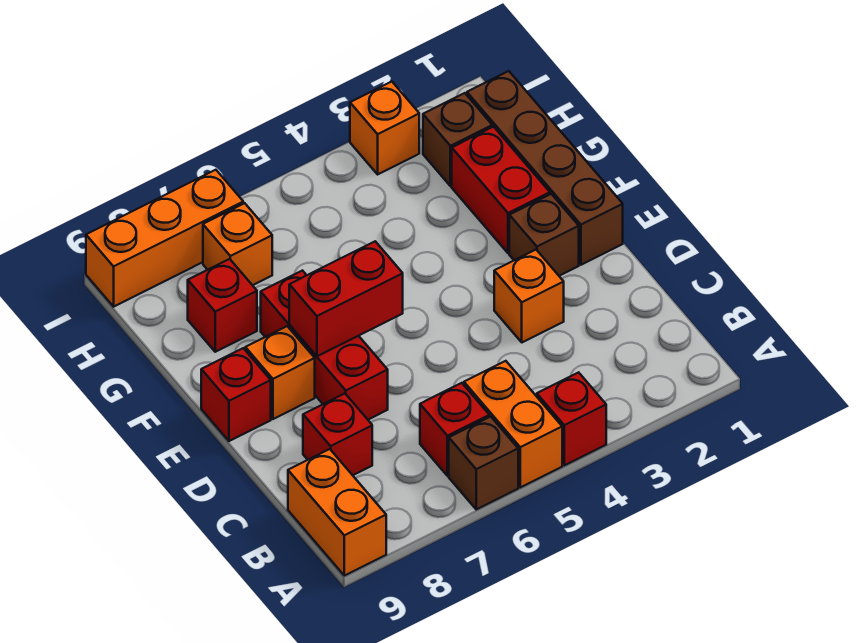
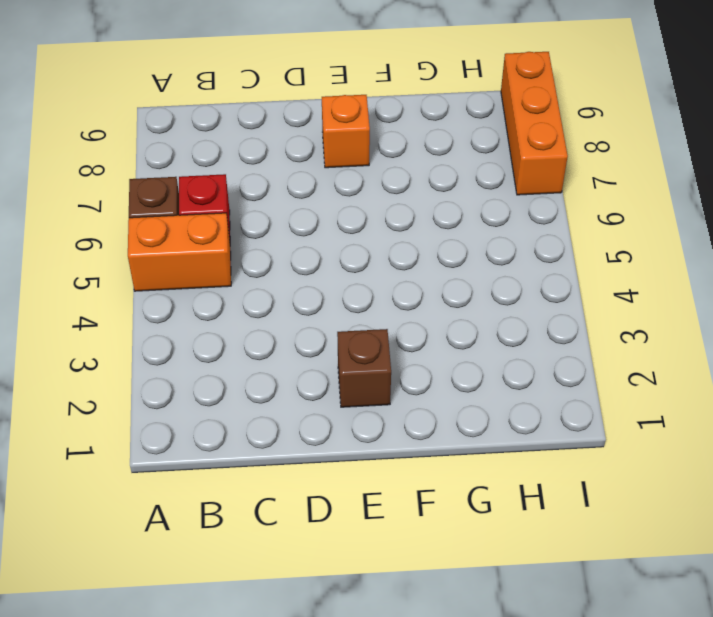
none -> red brick A4 level 1
none -> orange brick A9:B9 level 1
none -> red brick C8 level 1

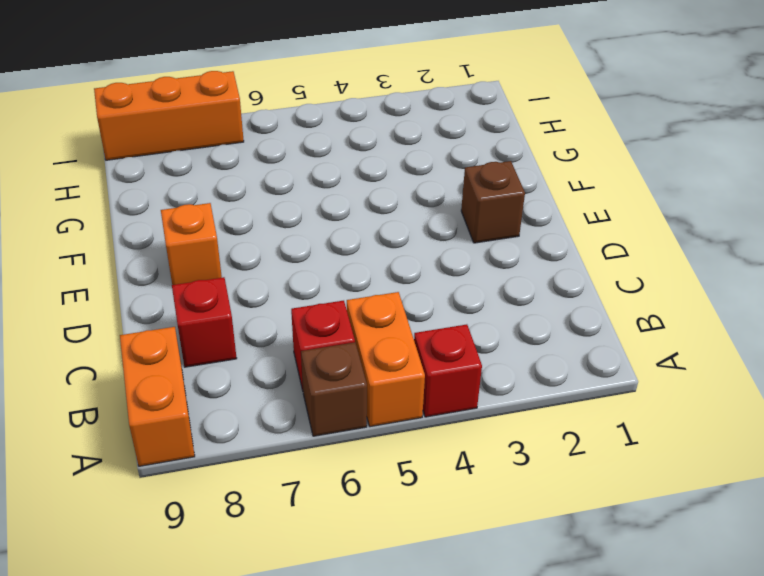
none -> orange brick D3 level 1
none -> red brick D7:F7 level 1
none -> brown brick E1:H1 level 1

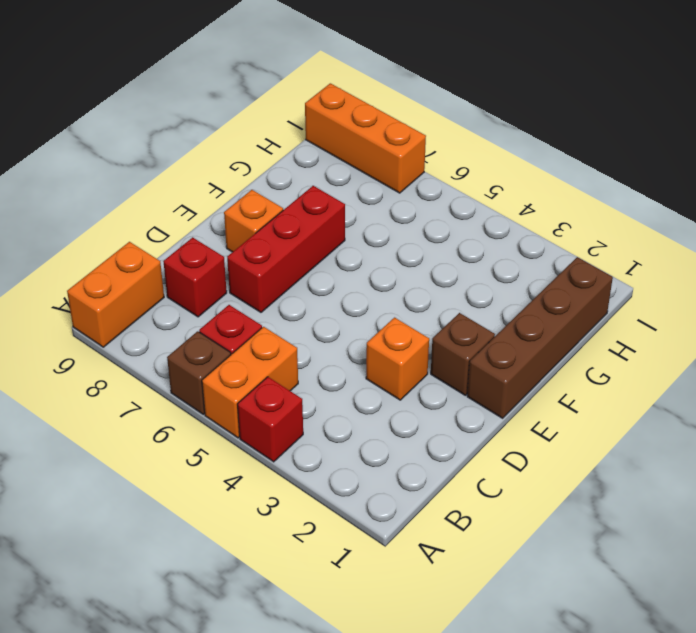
none -> red brick E9 level 1
none -> red brick F2:G2 level 1
none -> red brick G8 level 1

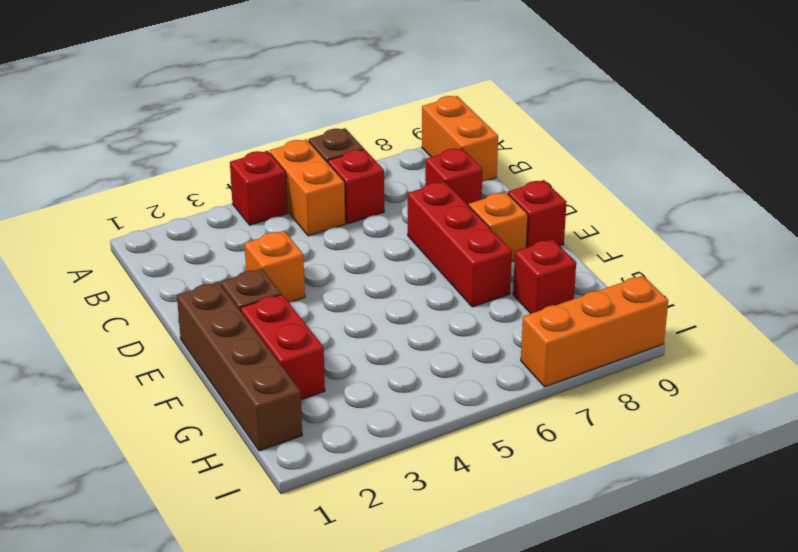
none -> brown brick H2 level 1
none -> orange brick H7 level 1
none -> orange brick I3 level 1

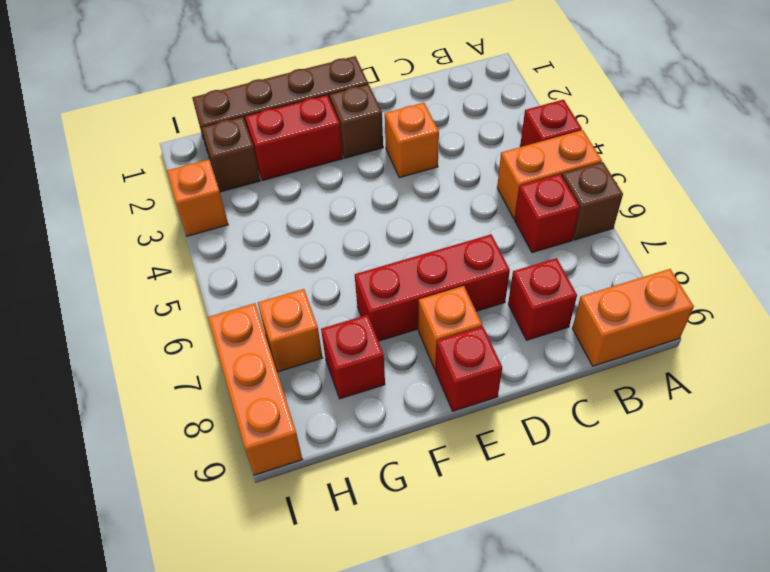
none -> red brick E6:E7 level 2

